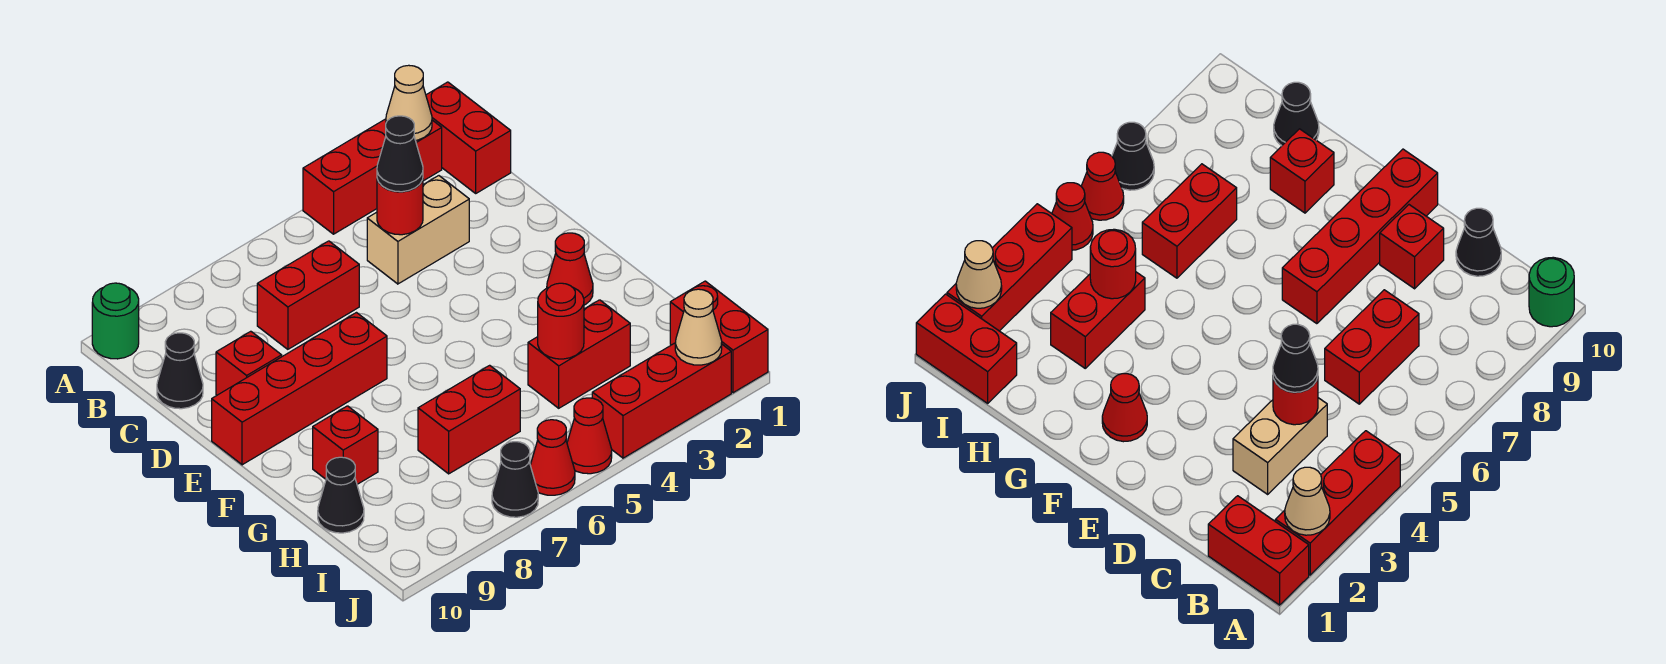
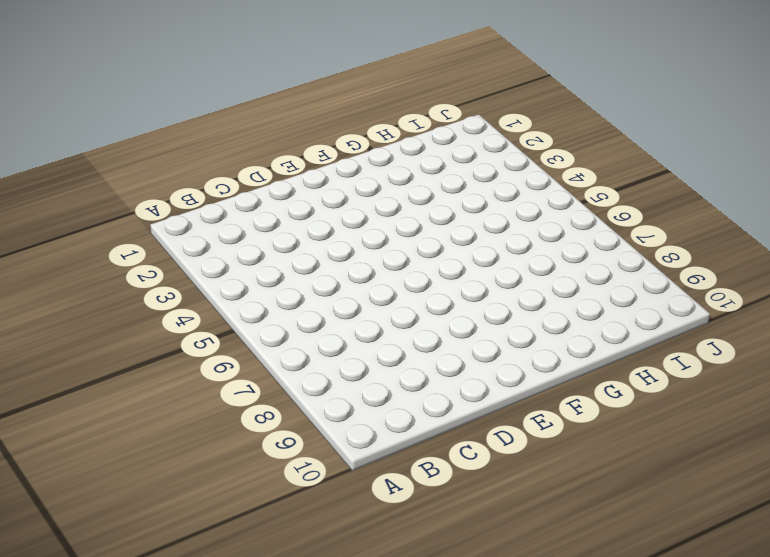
none -> red brick A1:B1 level 1
none -> red brick A2:A4 level 1
none -> green round brick A10 level 1

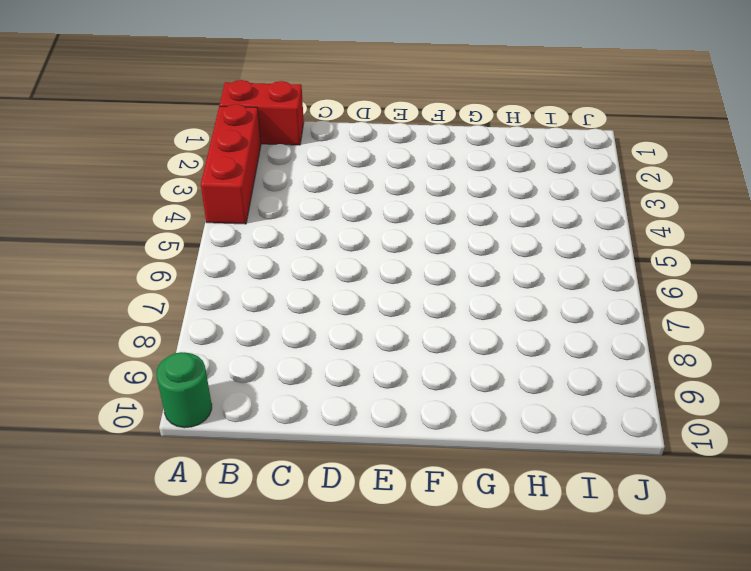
none -> tan brick C3:C4 level 1
none -> red brick C6:C7 level 1
none -> black cone C10 level 1

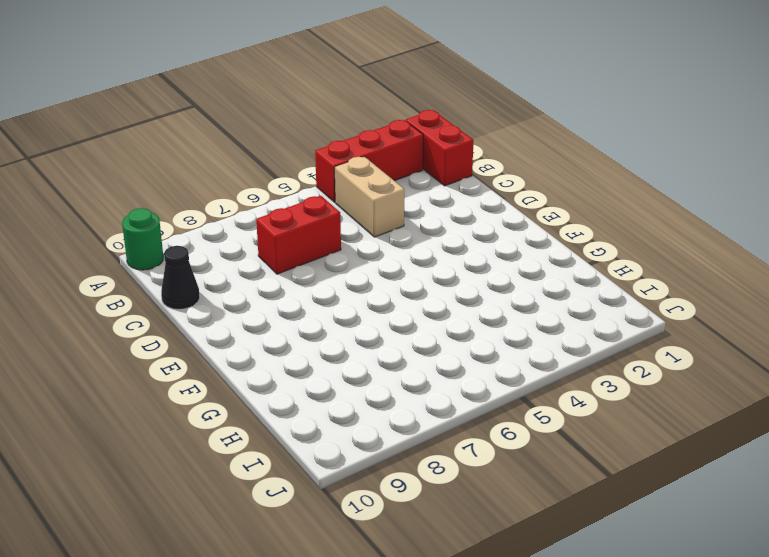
tan brick B4:C4 level 1 -> tan brick C3:C4 level 1
none -> red brick D9 level 1
none -> red brick E7:E10 level 1
none -> red cone F2 level 1

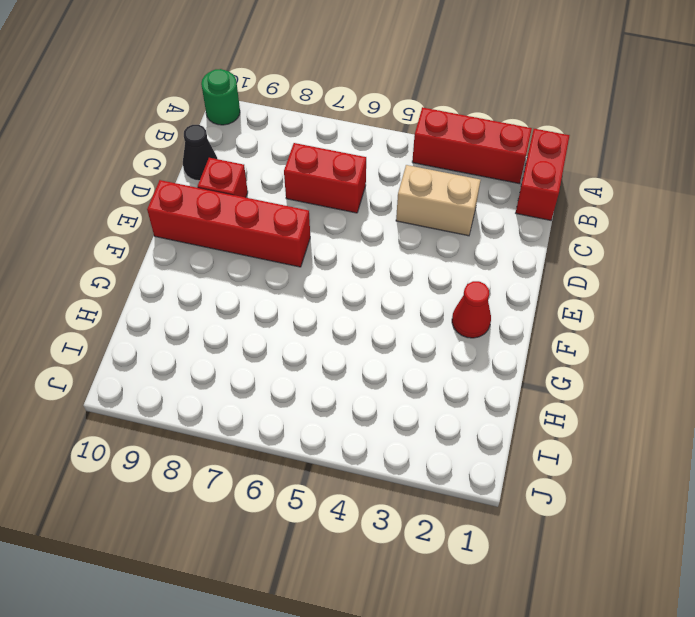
none -> red brick G9 level 1
none -> red brick H3:H4 level 1
none -> red brick H6:H7 level 1

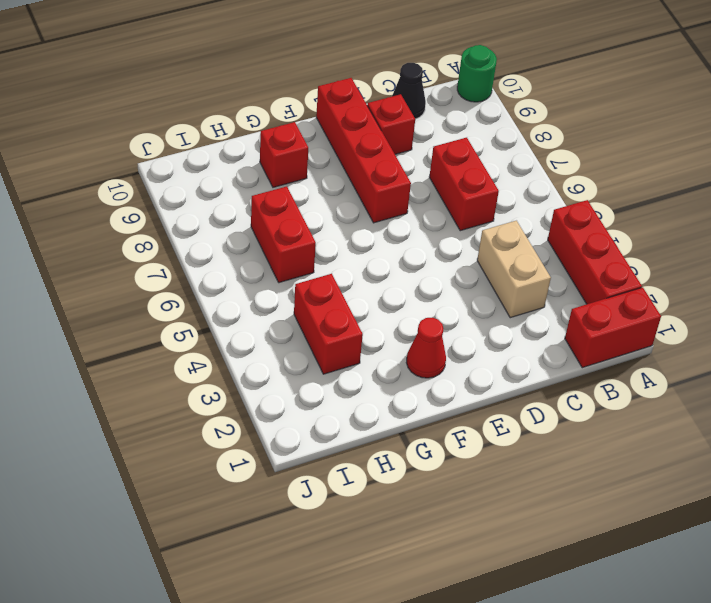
none -> black cone H10 level 1
none -> red brick I1:J1 level 1
none -> red brick J2:J4 level 1

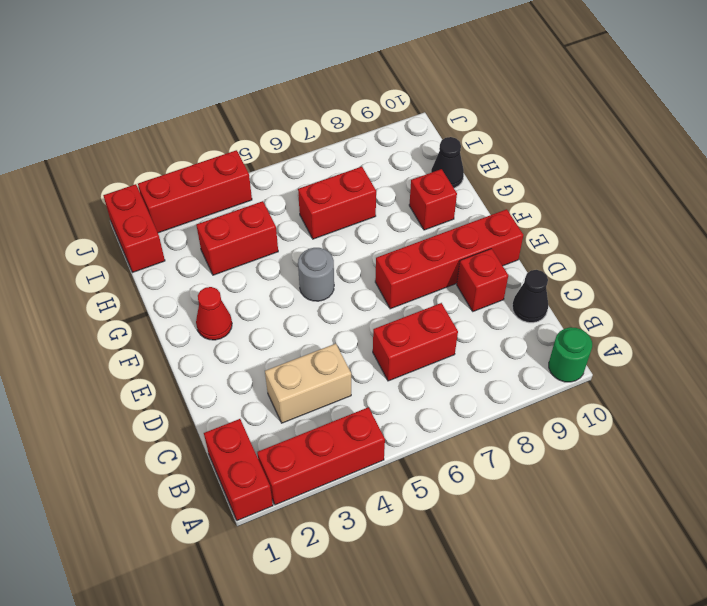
grey round brick F5 level 1 -> none
none -> red cone J5 level 1
none -> red cone J6 level 1
none -> black cone J7 level 1

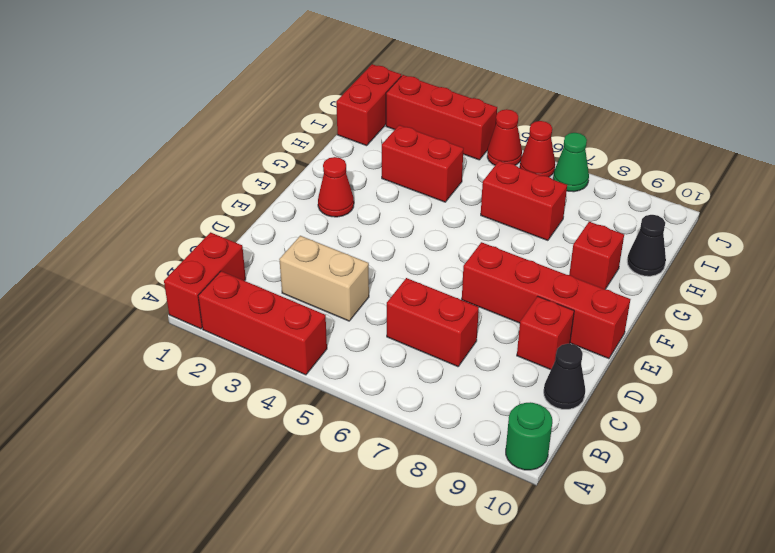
green cone J7 level 1 -> black cone J7 level 1
none -> tan cone A2 level 2
none -> red round brick C4 level 2
none -> red round brick H4 level 2

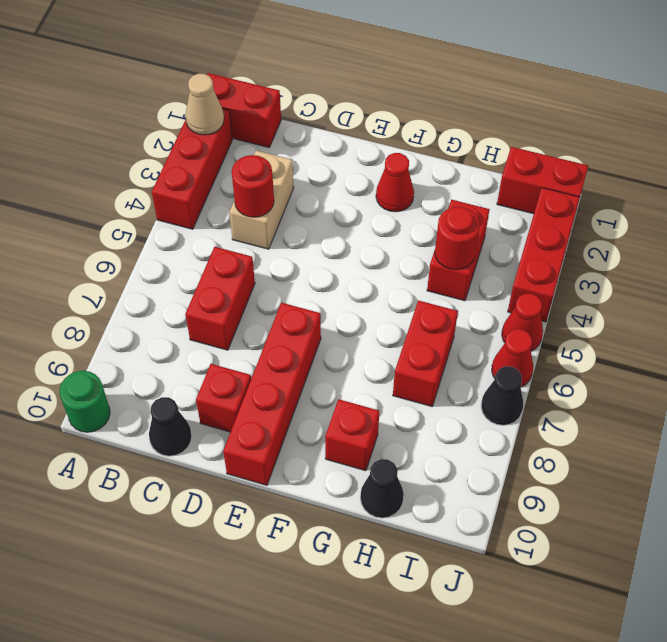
none -> tan cone J2 level 2
none -> black cone C4 level 3

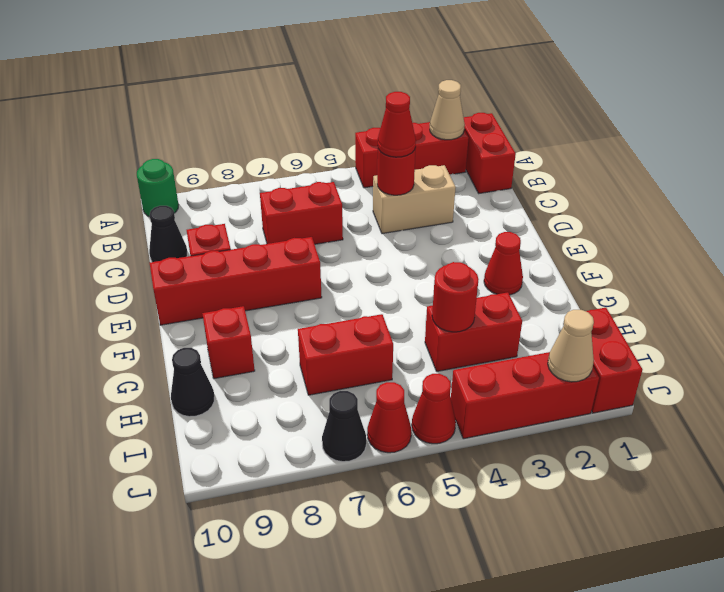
red cone C4 level 3 -> black cone C4 level 3

